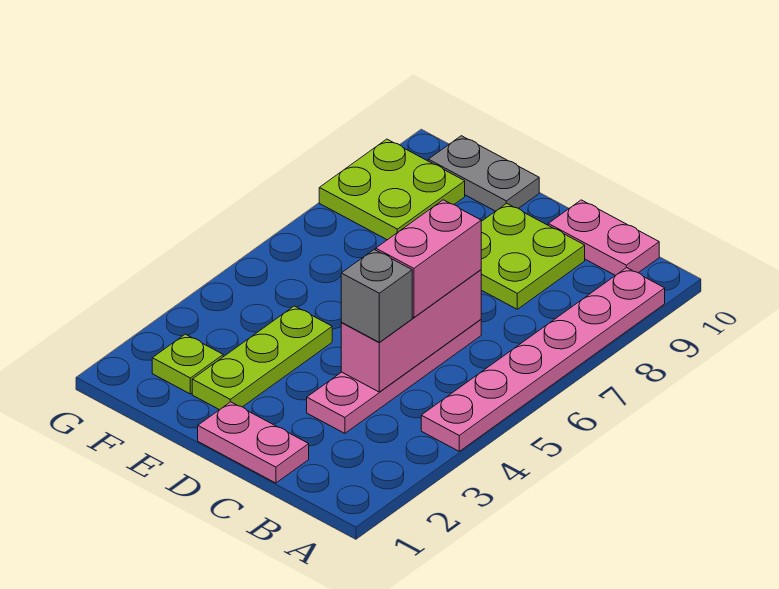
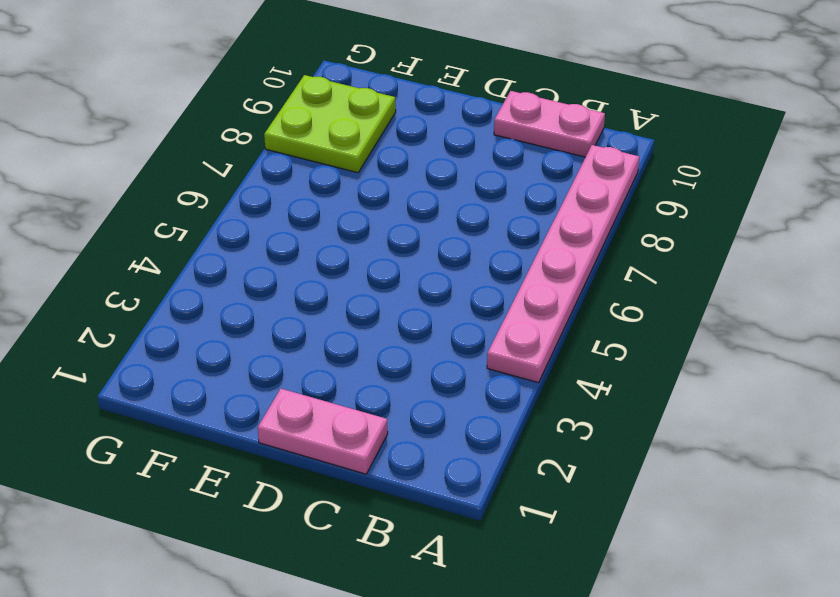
none -> pink plate C3:C6 level 1
none -> lime plate C8:D9 level 1
none -> lime plate E2:E4 level 1

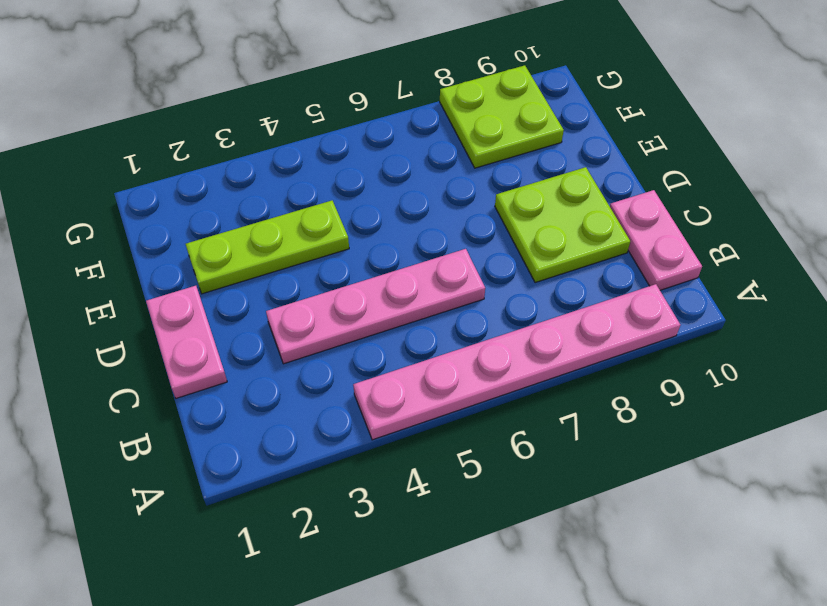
none -> grey plate E10:F10 level 1
none -> lime plate F2 level 1
none -> pink brick C4:C6 level 2

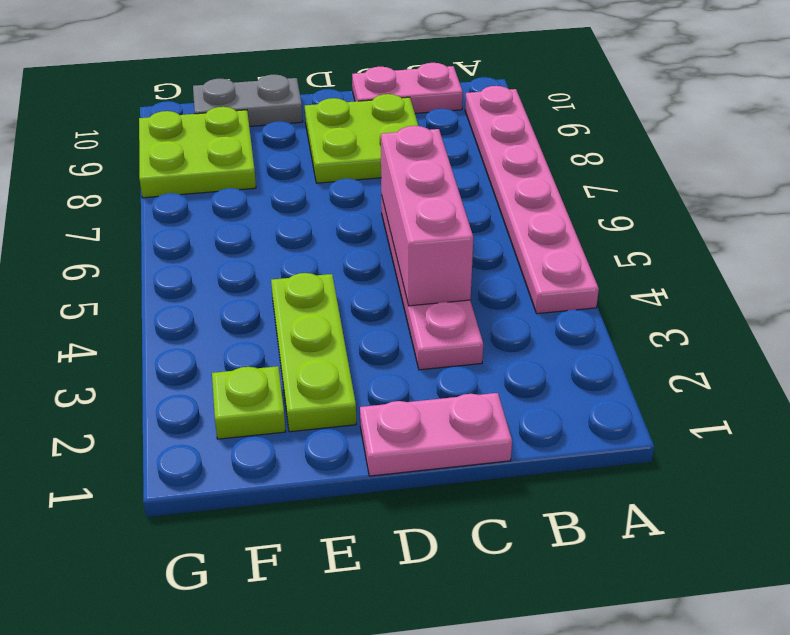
none -> grey brick C4 level 3
none -> pink brick C5:C6 level 3

